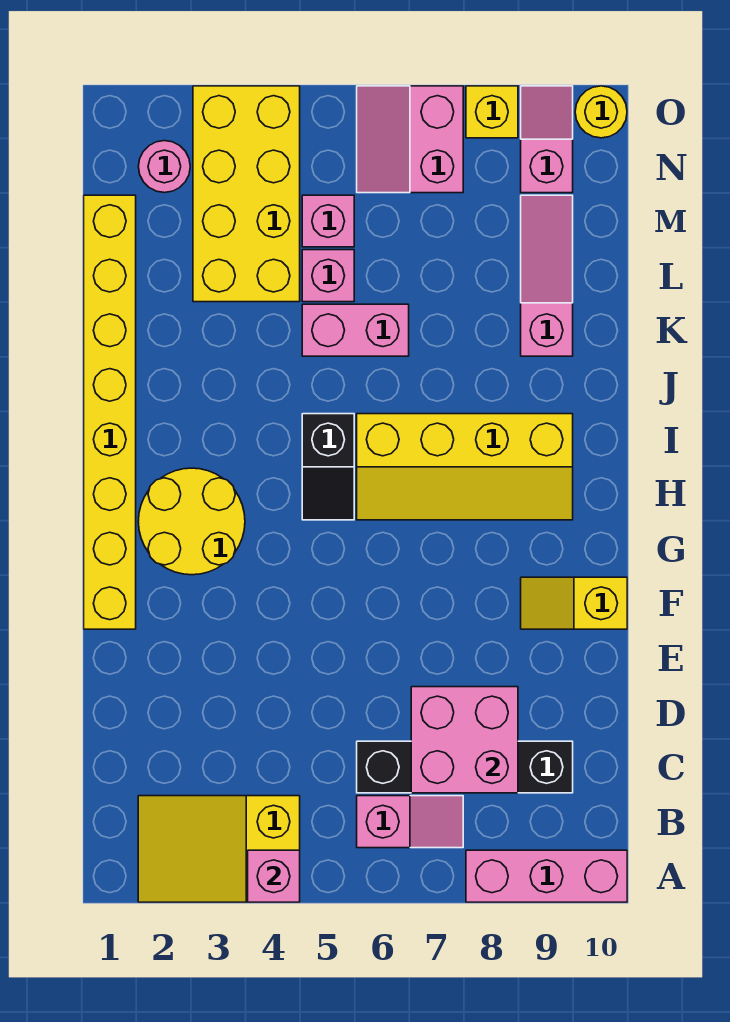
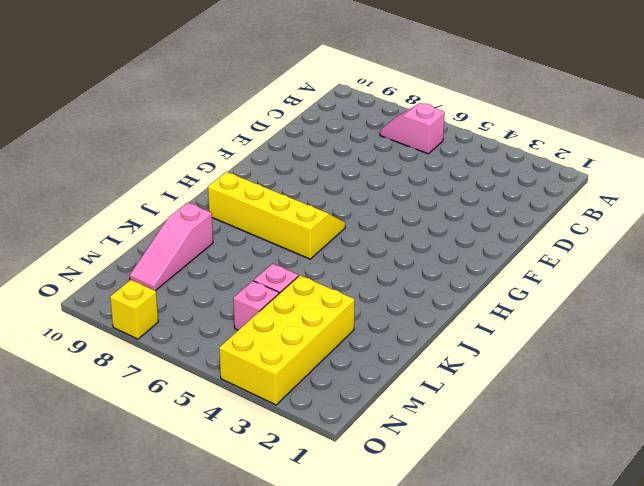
none -> yellow slope A2:B4 level 1 top 4
none -> pink brick A8:A10 level 1
none -> black brick C6:C9 level 1

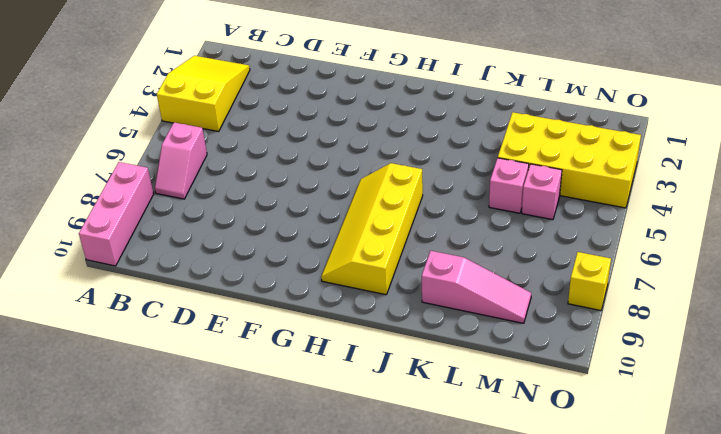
none -> black brick C6:C9 level 1
none -> yellow brick F1:M1 level 1
none -> yellow slope F9:F10 level 1 top 10

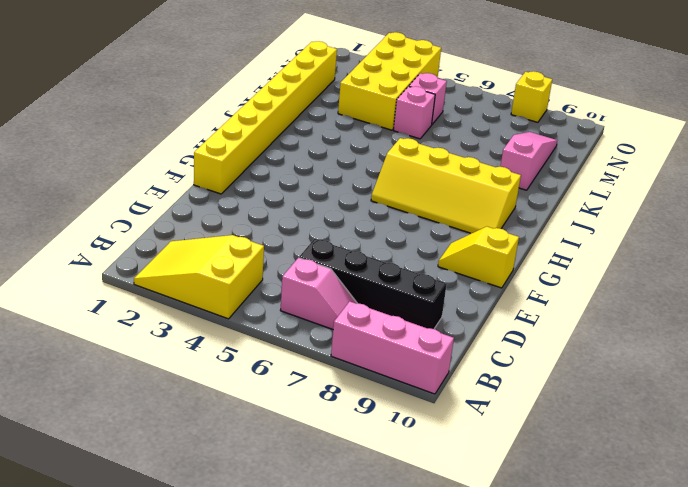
none -> yellow round brick G2:H3 level 1
none -> black slope H5:I5 level 1 top I
none -> pink brick K5:K6 level 1

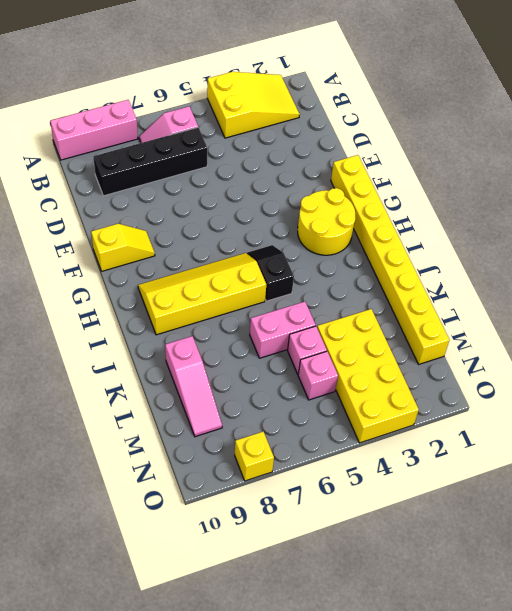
none -> pink round brick N2 level 1
none -> pink slope N6:O7 level 1 top 7
none -> pink slope N9:O9 level 1 top N

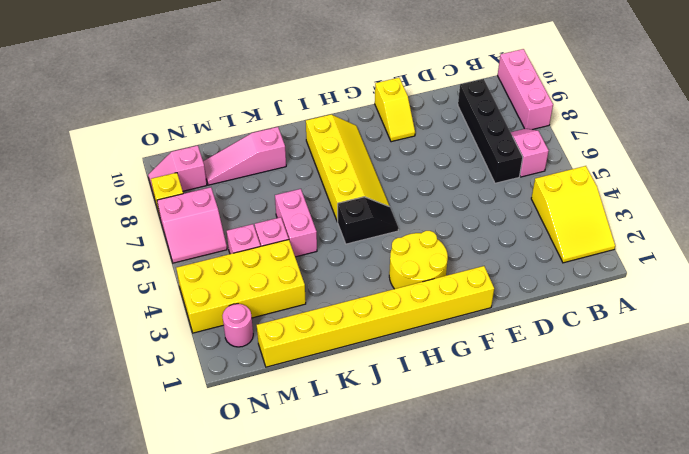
none -> yellow round brick O10 level 1
none -> pink brick A4 level 2
none -> pink brick C7:D8 level 2

